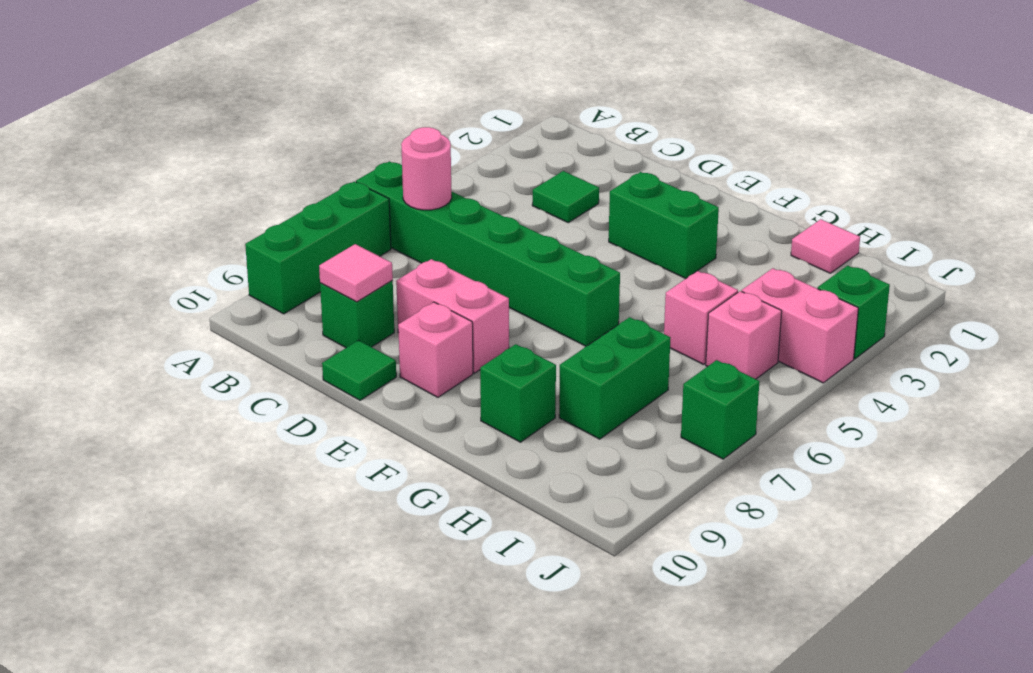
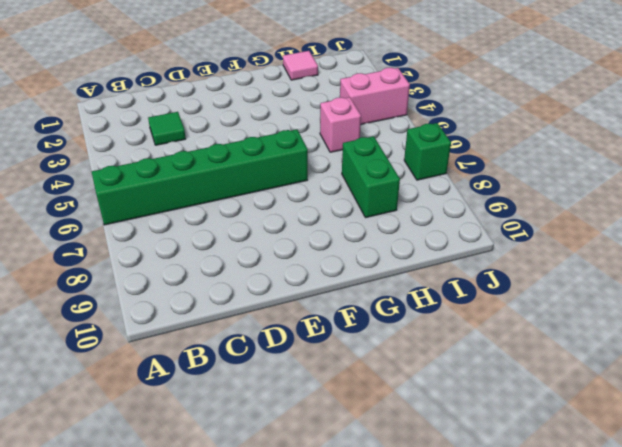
none -> green brick A7:A9 level 1
none -> green brick C9 level 1
none -> pink brick D8:E8 level 1

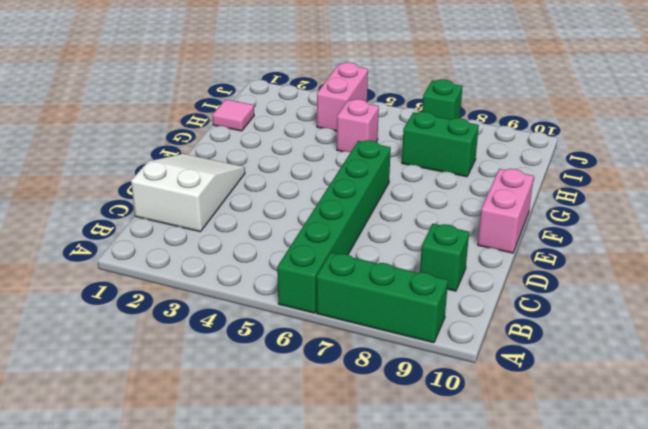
white slope C1:E2 level 1 top C -> none
pink brick E10:F10 level 1 -> pink brick D8:E8 level 1
none -> green tile C3 level 1
none -> green tile D10 level 1
none -> green brick E3:F3 level 1

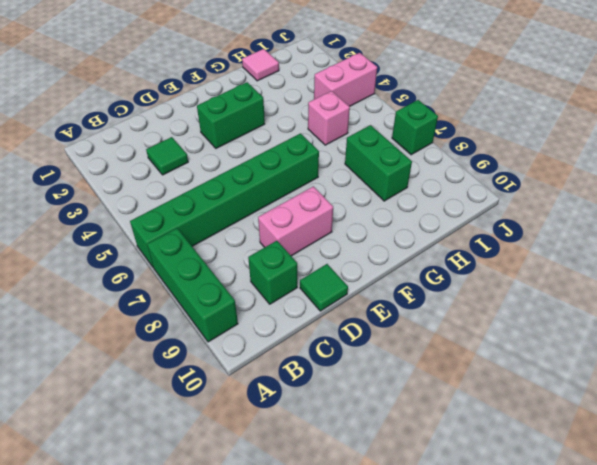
none -> pink brick E9 level 1
none -> green brick G9 level 1
none -> pink brick I5 level 1

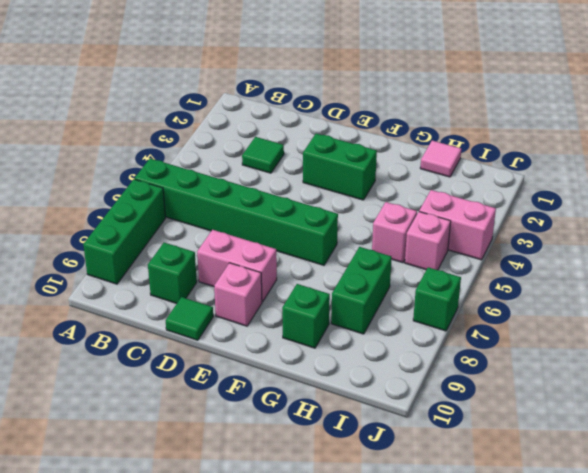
none -> green brick J3 level 1
none -> pink round brick B6 level 2
none -> pink tile C9 level 2

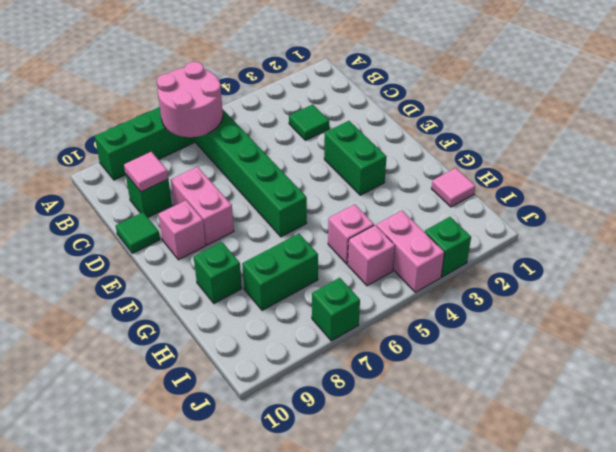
pink round brick A6:B7 level 2 -> pink round brick B6 level 2

